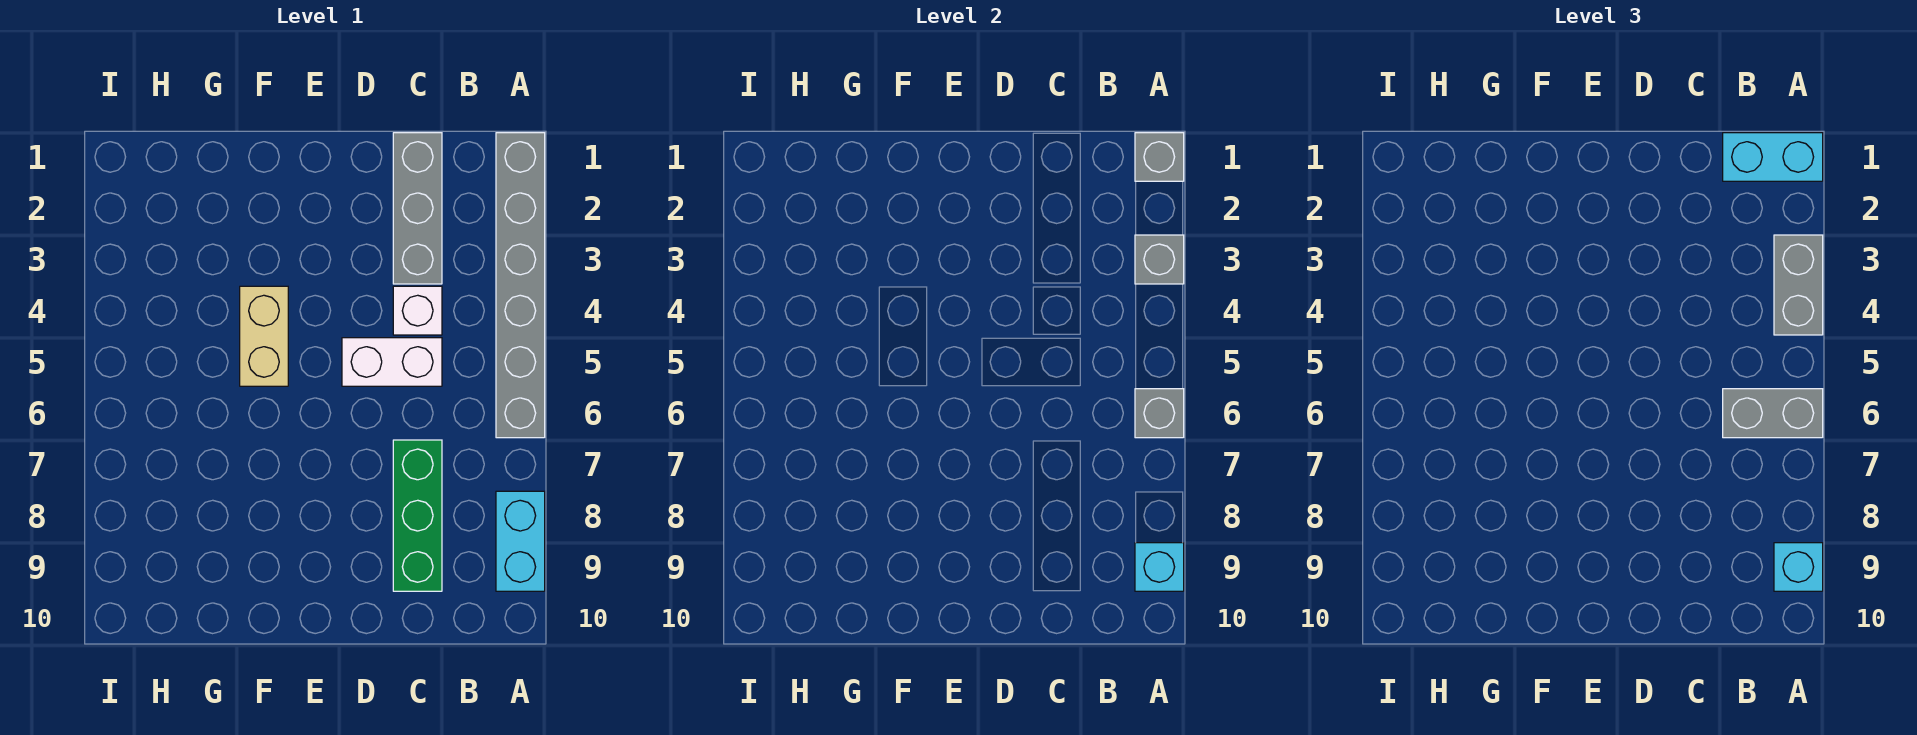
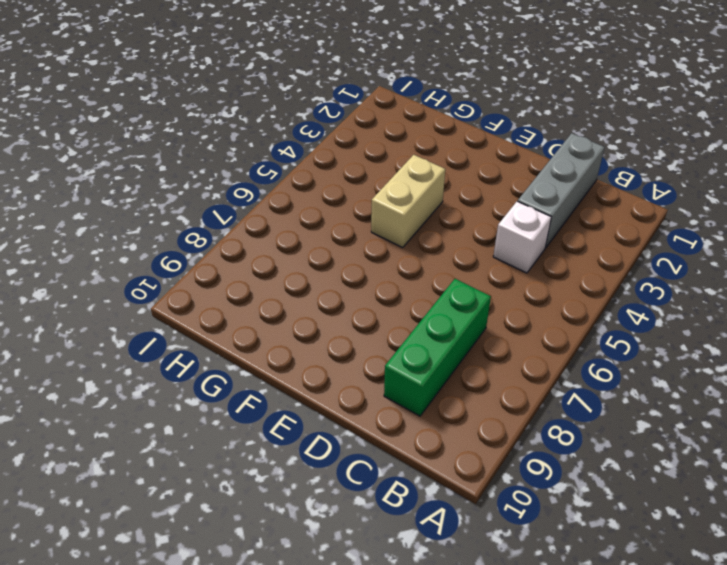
none -> grey brick A1:A6 level 1
none -> cyan brick A8:A9 level 1
none -> white brick C5:D5 level 1

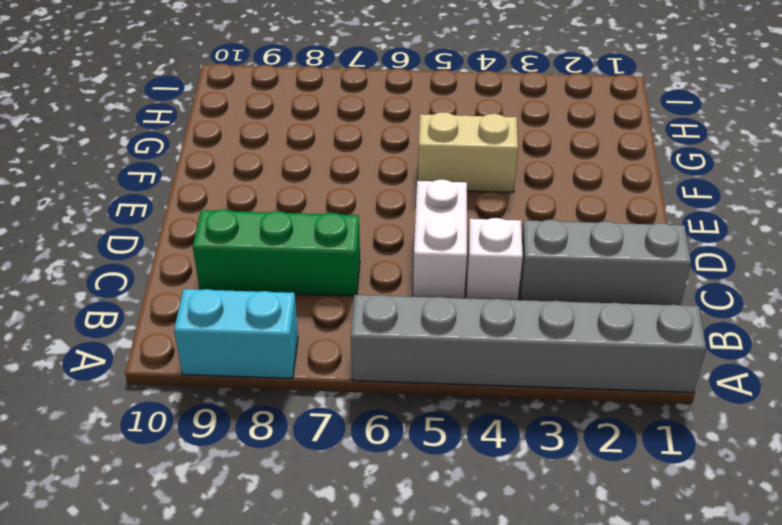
none -> grey brick A1 level 2
none -> grey brick A3 level 2
none -> grey brick A6 level 2

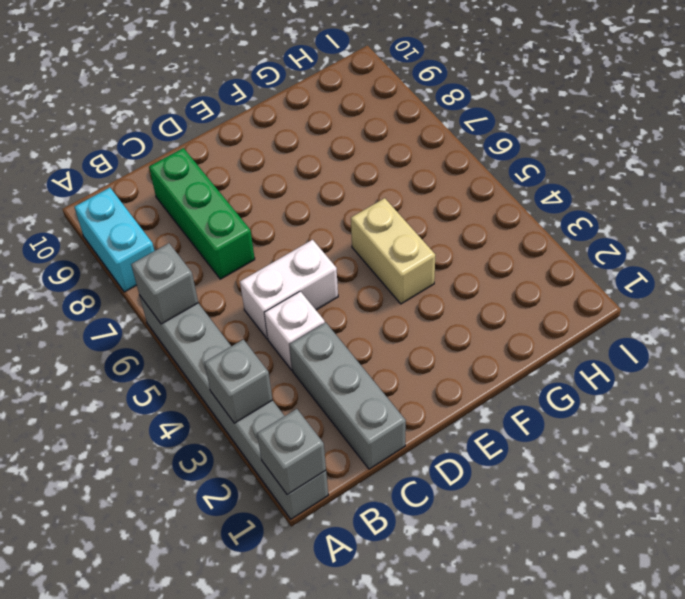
none -> cyan brick A9 level 2
none -> cyan brick A1:B1 level 3
none -> grey brick A3:A4 level 3

